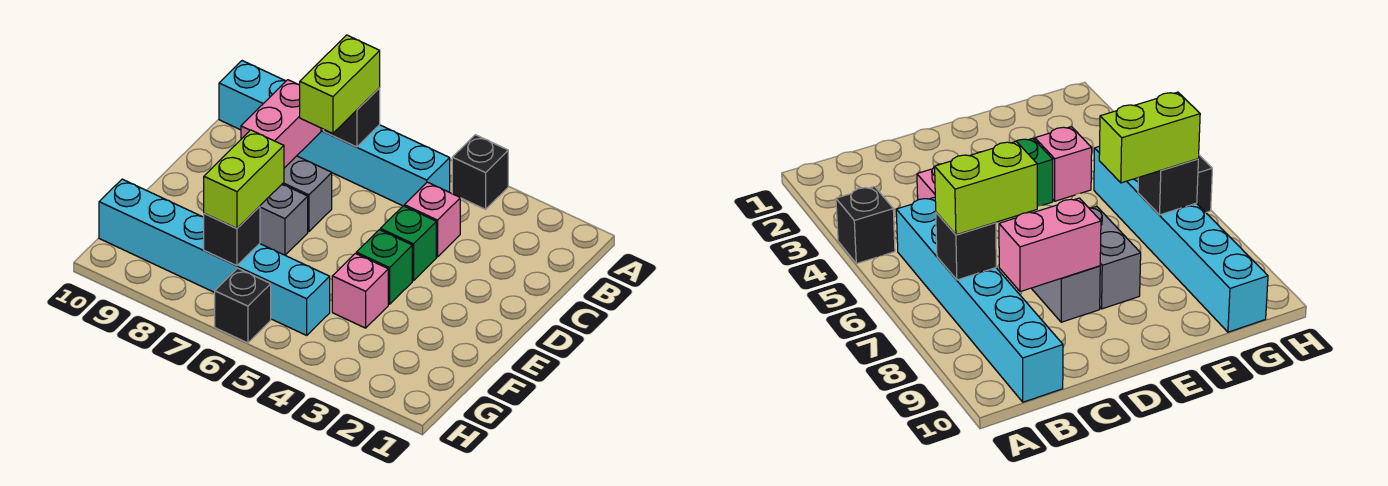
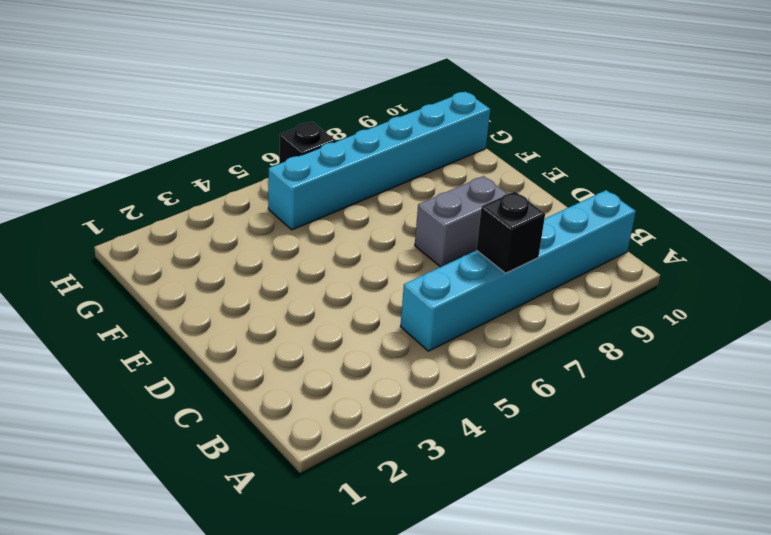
none -> black brick A4 level 1
none -> pink brick C4 level 1
none -> green brick D4 level 1

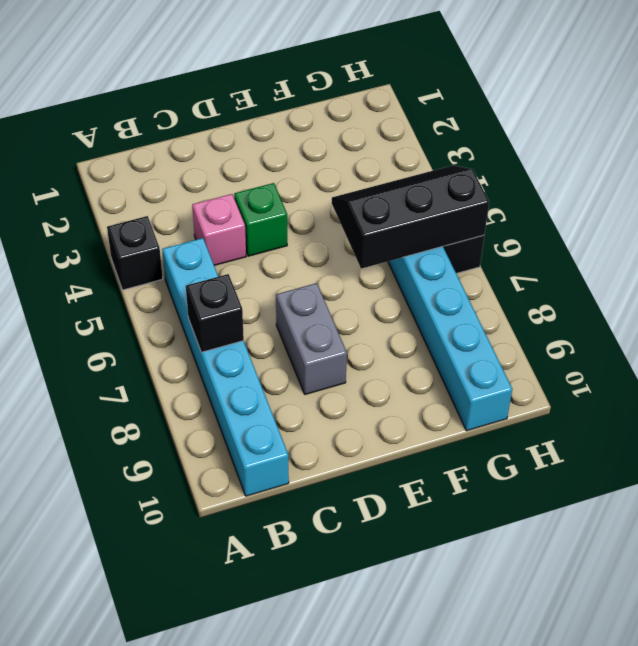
black slope F5:H6 level 2 top 6 -> none
none -> green brick E4 level 1
none -> grey brick E7:E8 level 1
none -> pink brick F4 level 1

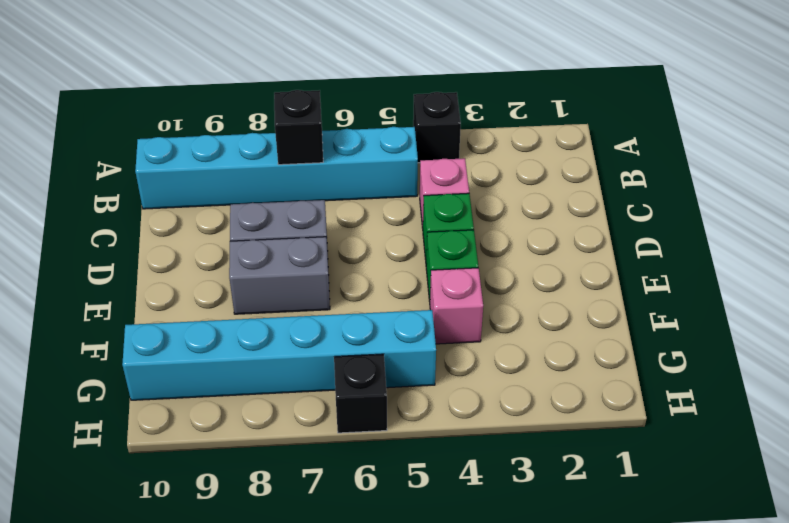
none -> pink brick C8:D8 level 2
none -> black brick G7 level 2
none -> lime brick B7:C7 level 3

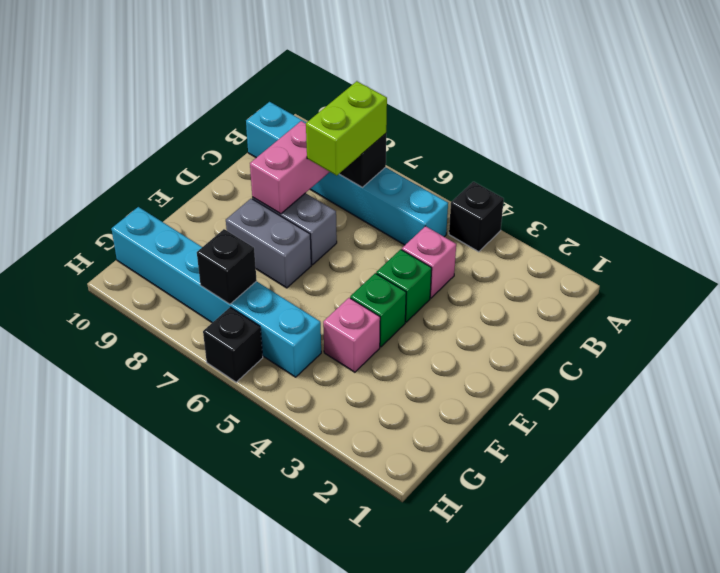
none -> lime brick F7:G7 level 3

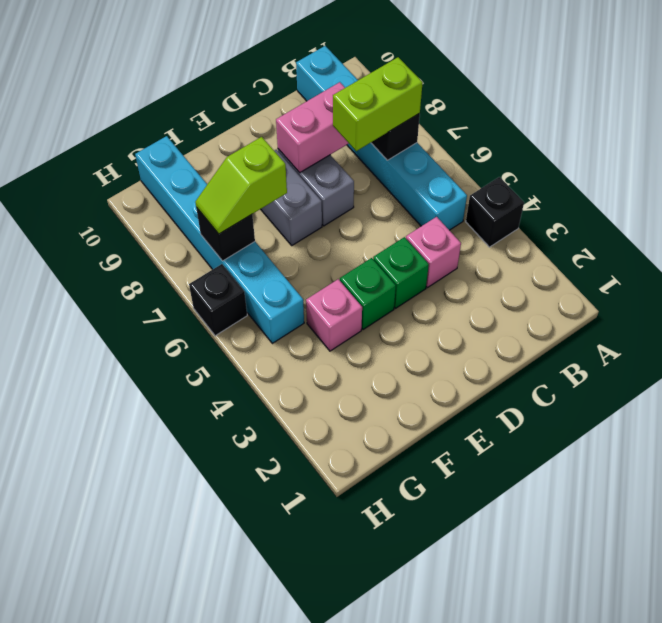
lime slope F7:G7 level 3 top F -> lime brick F7:G7 level 3

